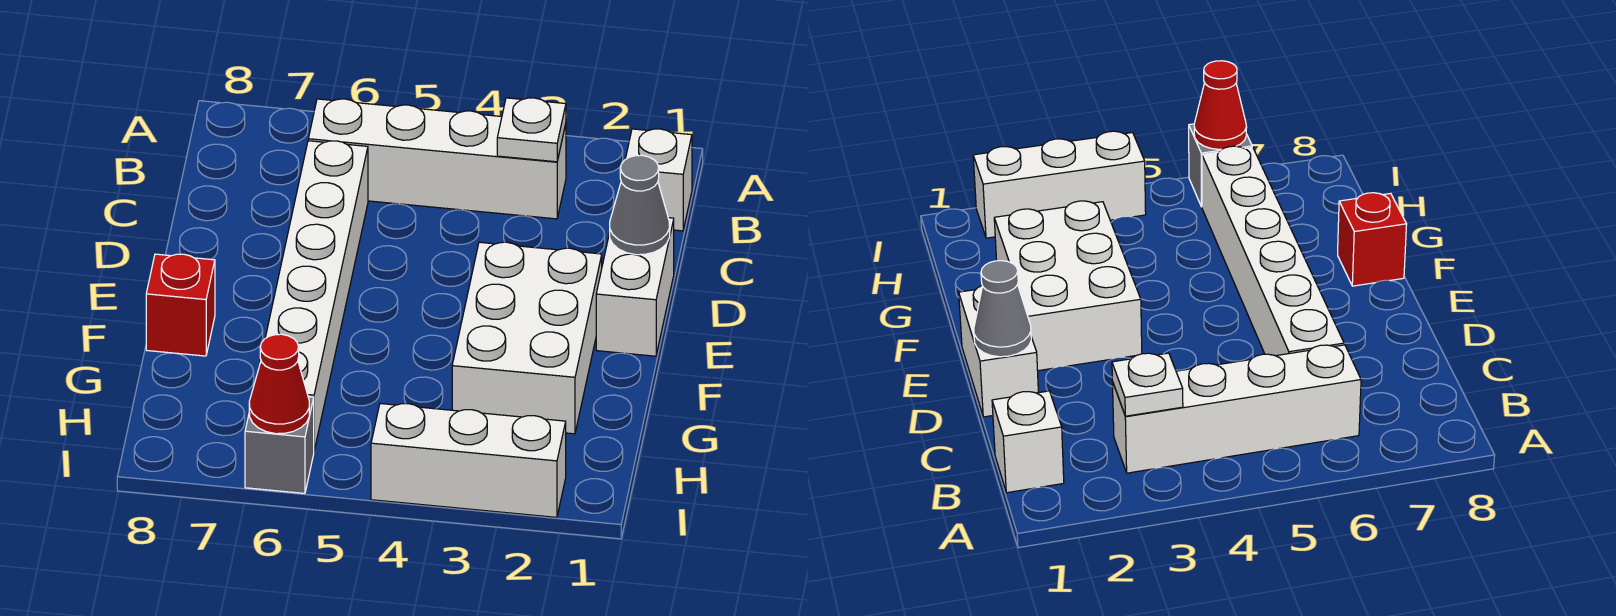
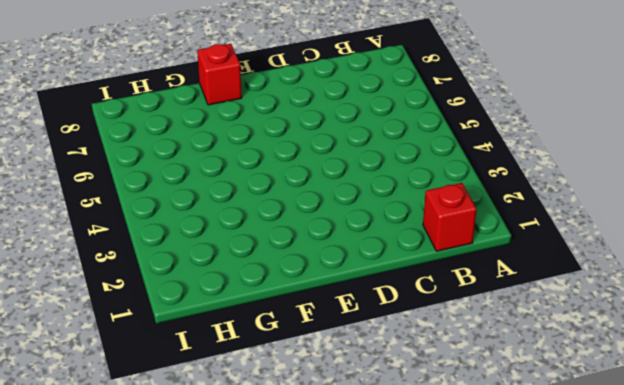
red brick B1 level 1 -> white brick B1 level 1
none -> white brick B3:B6 level 1
none -> white brick C6:H6 level 1

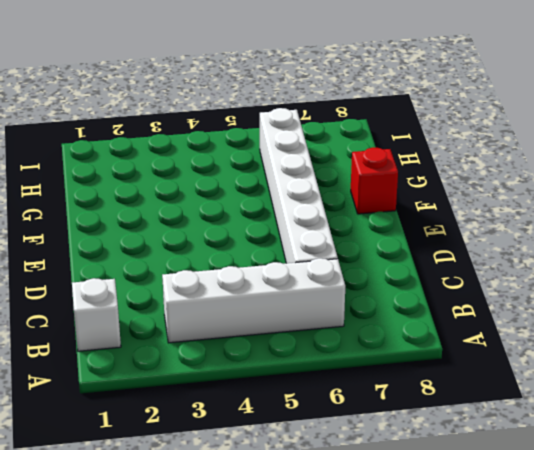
none -> white brick D1:E1 level 1
none -> white brick E2:G3 level 1

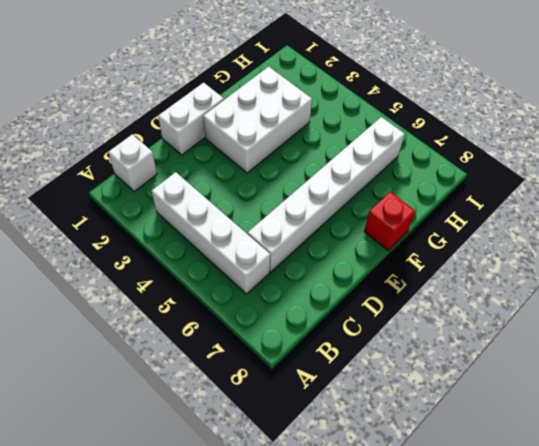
none -> white brick I2:I4 level 1
none -> grey brick I6 level 1

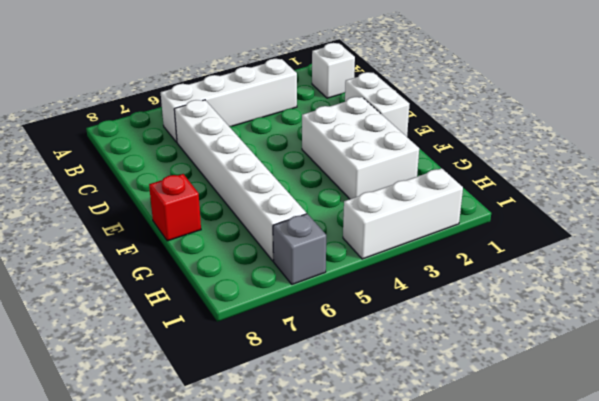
none -> white plate B3 level 2
none -> grey cone D1 level 2

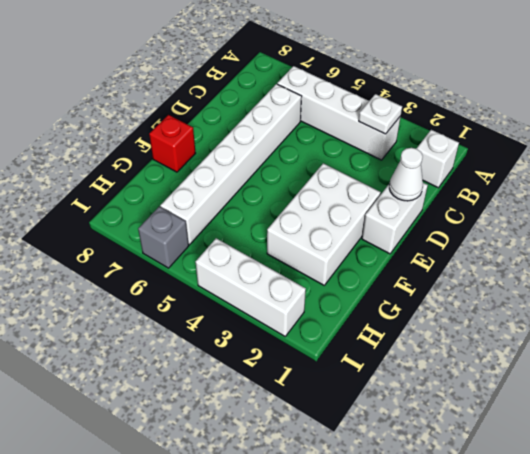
white cone D1 level 2 -> grey cone D1 level 2
none -> red cone I6 level 2

